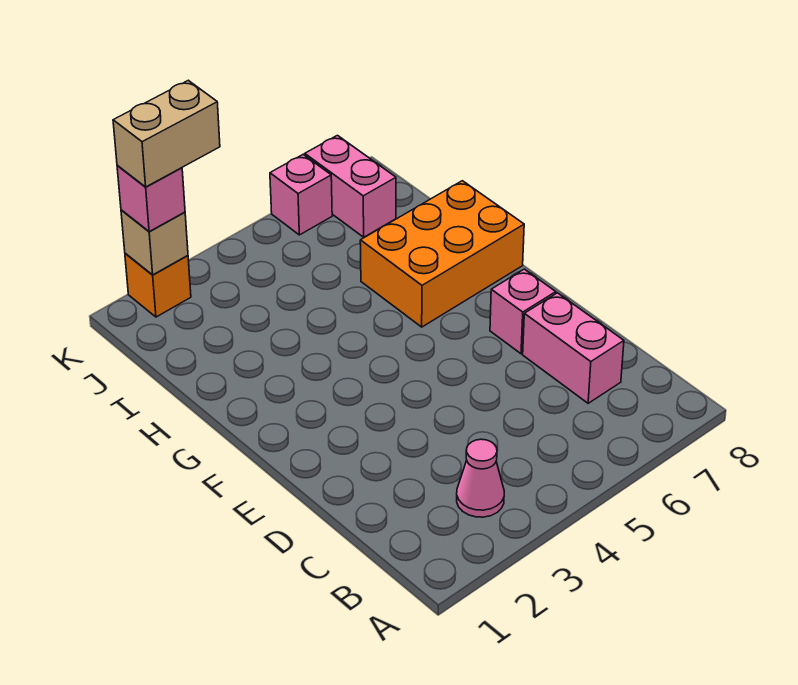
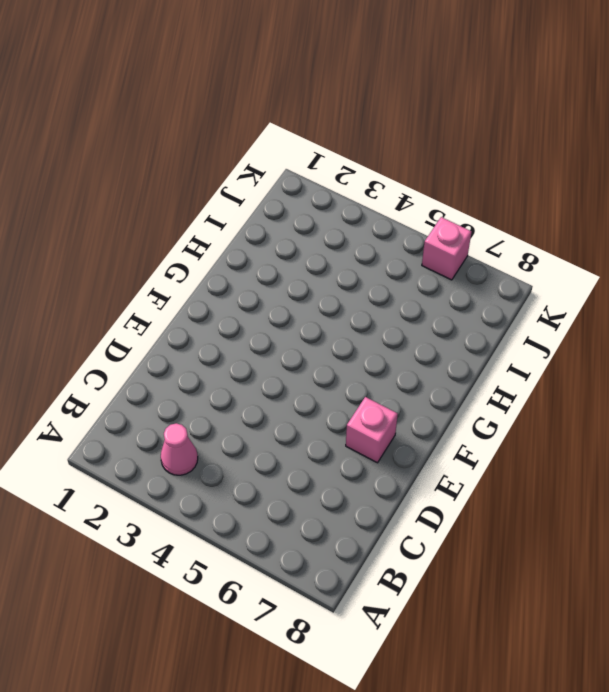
none -> pink brick C7:D7 level 1
none -> orange brick G6:H8 level 1

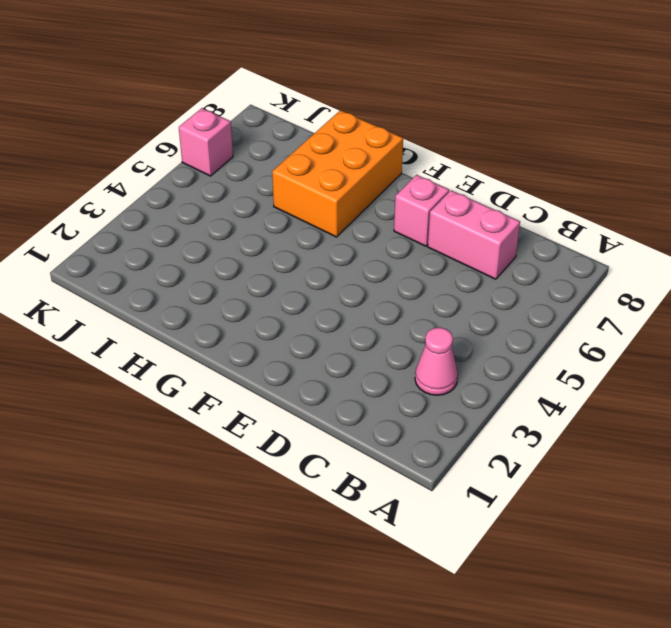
none -> pink brick J7:K7 level 1
none -> orange brick K2 level 1

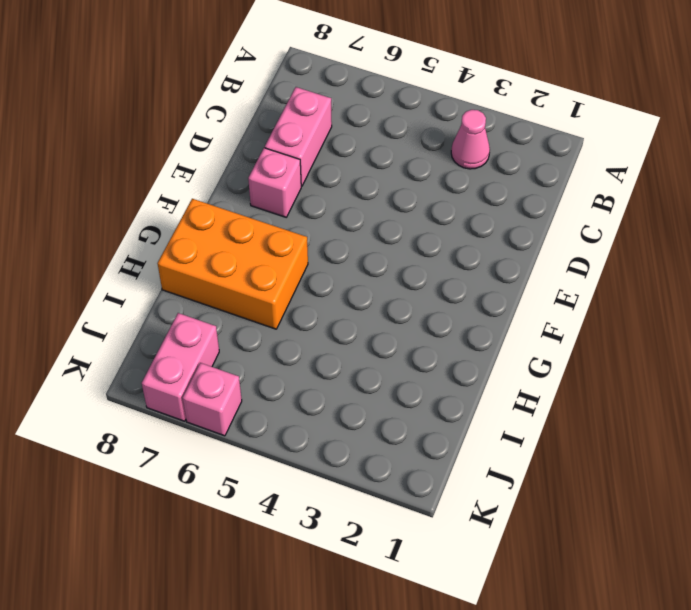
none -> orange brick K2 level 1
none -> tan brick K2 level 2

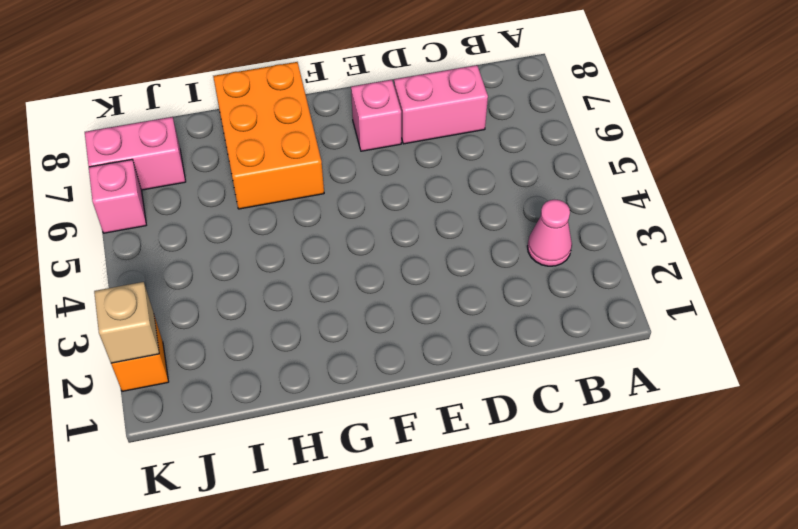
none -> pink brick K2 level 3
none -> tan brick K2:K3 level 4

